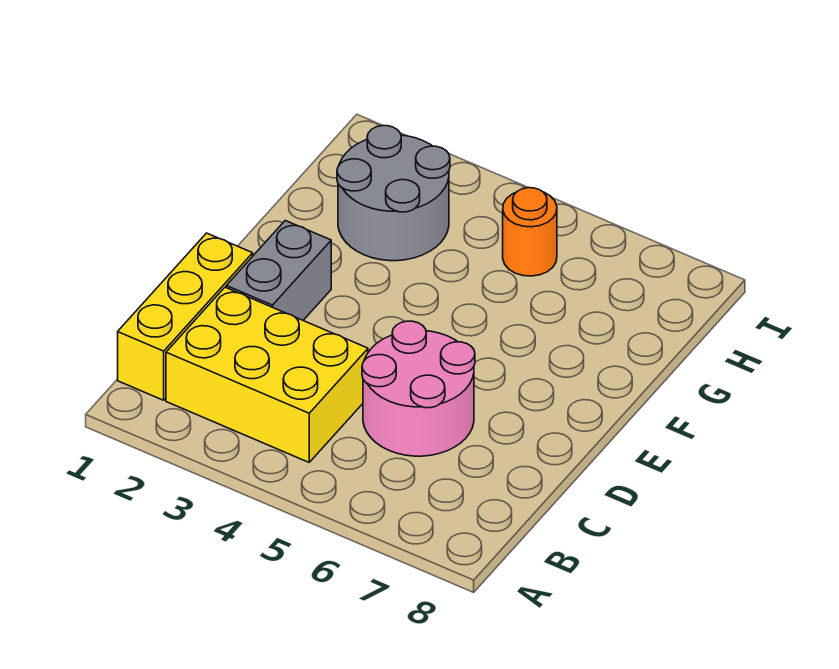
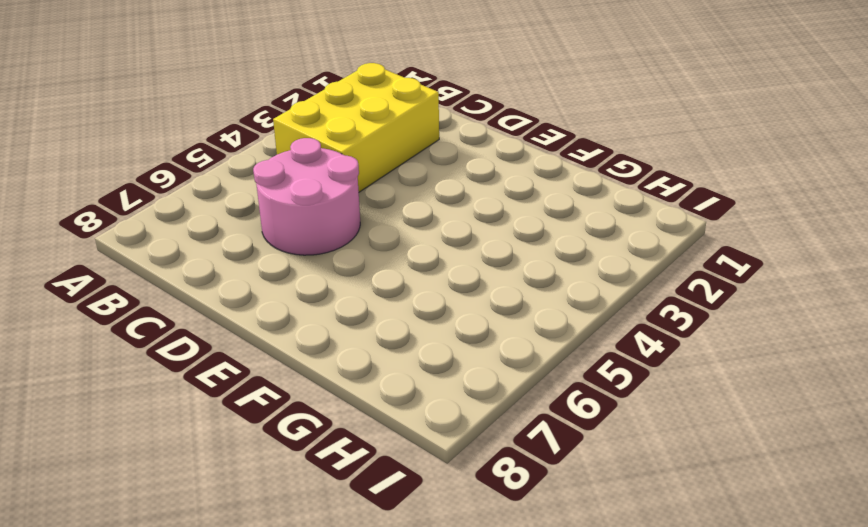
none -> yellow brick B1:D1 level 1
none -> grey brick D2:E2 level 1

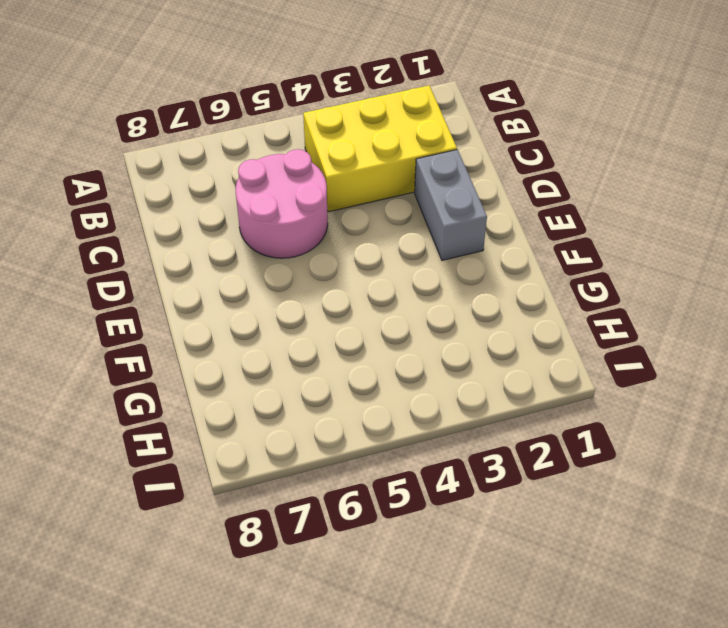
none -> yellow brick B1:D1 level 1
none -> grey round brick G2:H3 level 1

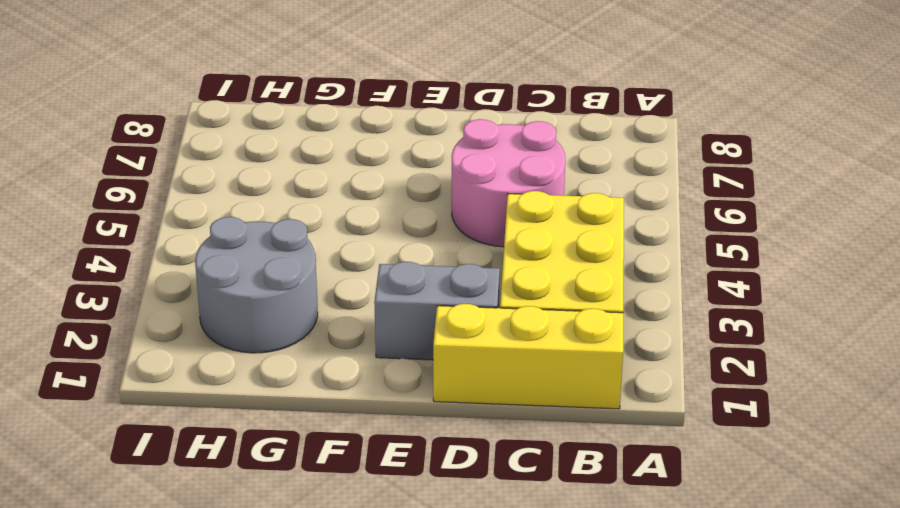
none -> orange round brick H5 level 1

